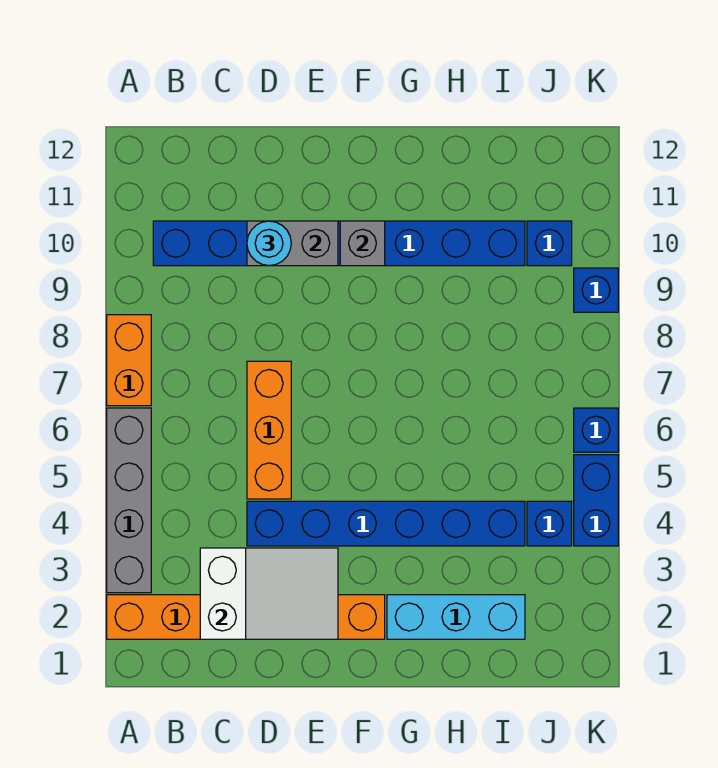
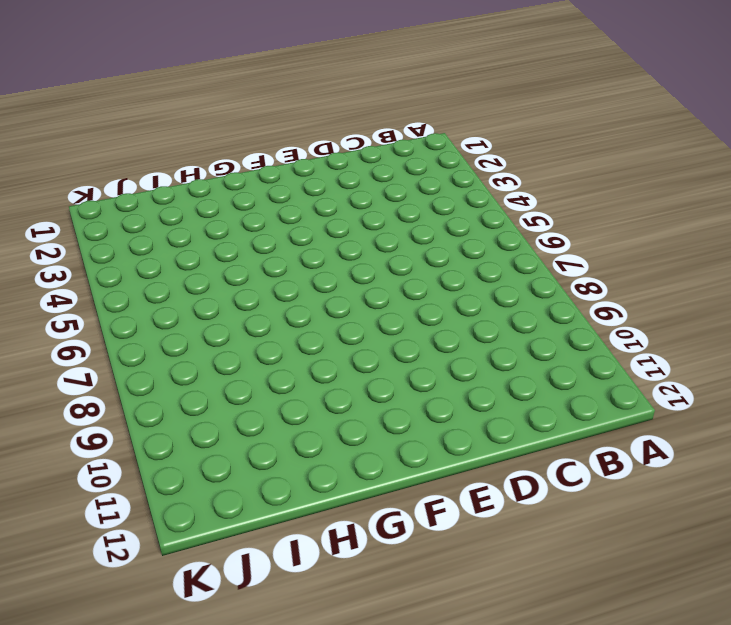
none -> orange brick A2:F2 level 1
none -> grey brick A3:A6 level 1
none -> orange brick A7:A8 level 1

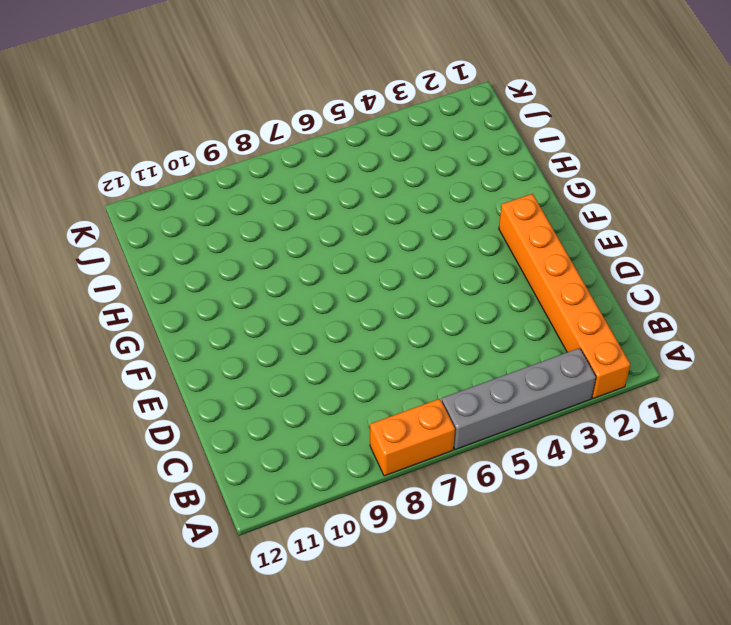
none -> blue brick B10:I10 level 1
none -> blue brick D4:I4 level 1
none -> orange brick D5:D7 level 1

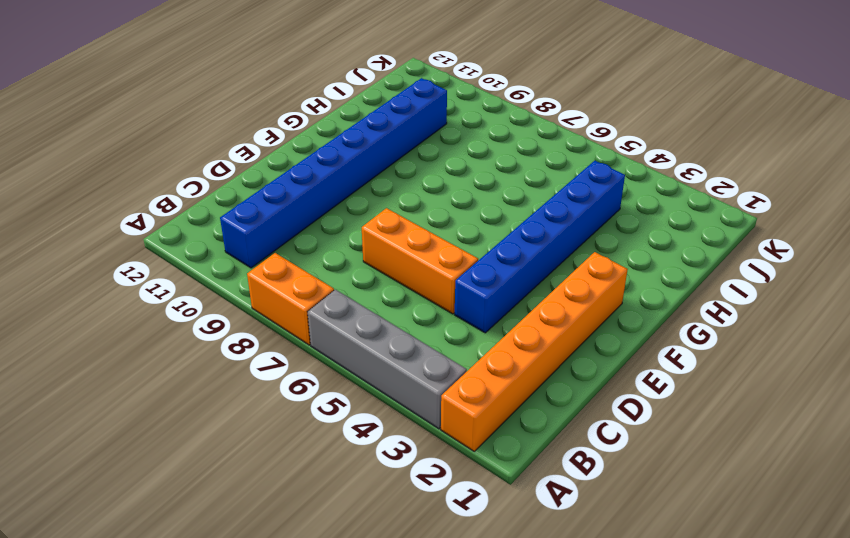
none -> cyan brick G2:I2 level 1
none -> blue brick J4 level 1
none -> blue brick J10 level 1

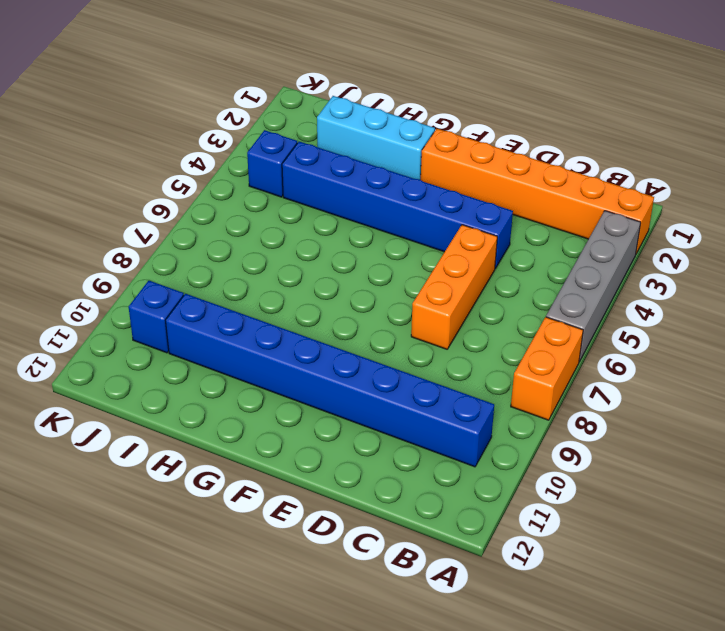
none -> blue brick K4:K5 level 1
none -> blue brick K6 level 1
none -> blue brick K9 level 1

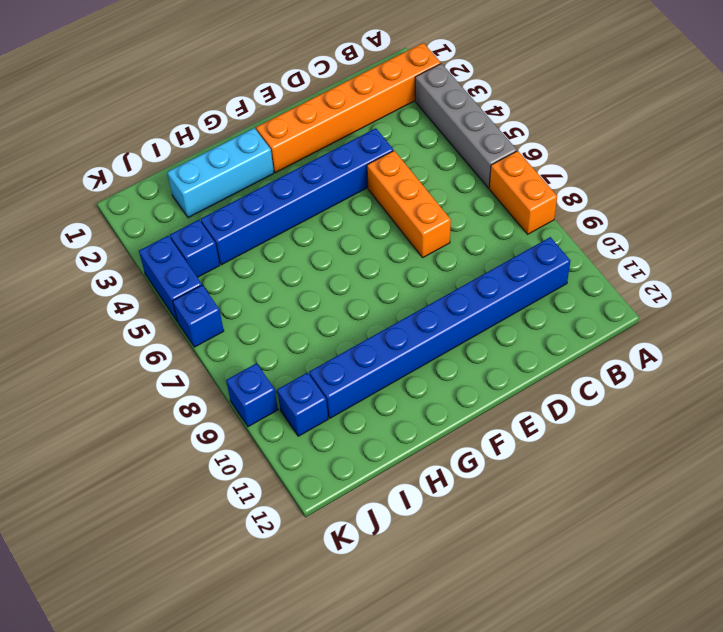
none -> white slope C2:E3 level 2 top C
none -> grey brick D10:E10 level 2
none -> grey brick F10 level 2

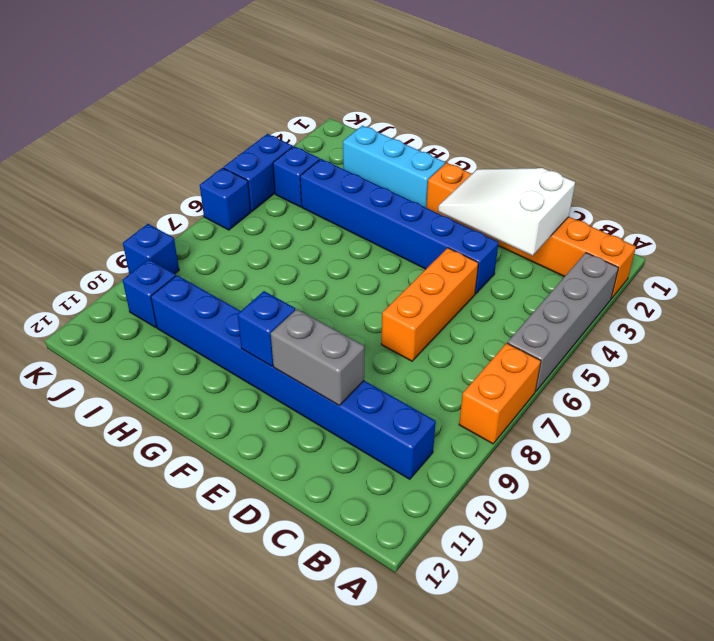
blue brick F10 level 2 -> grey brick F10 level 2
none -> cyan round brick D10 level 3

